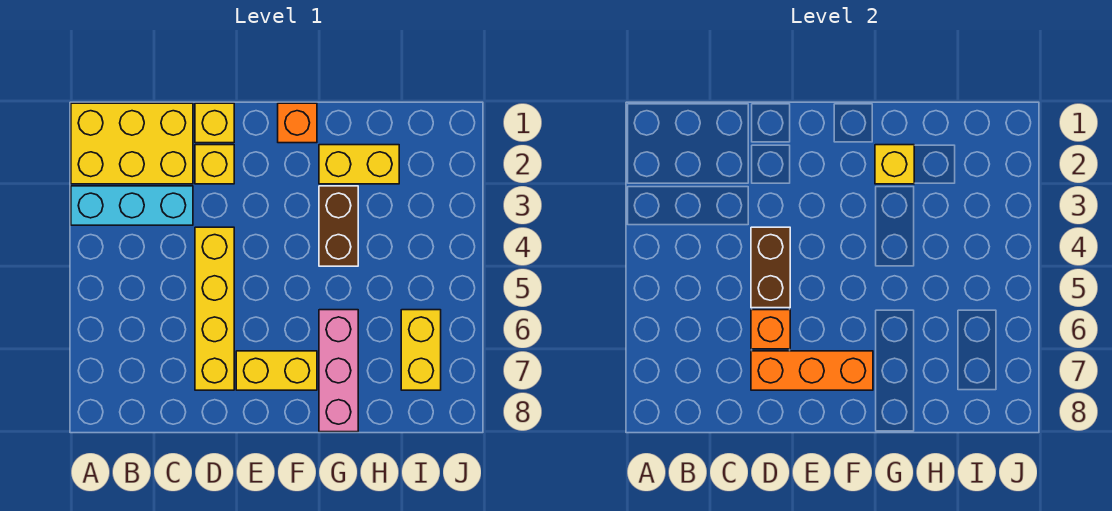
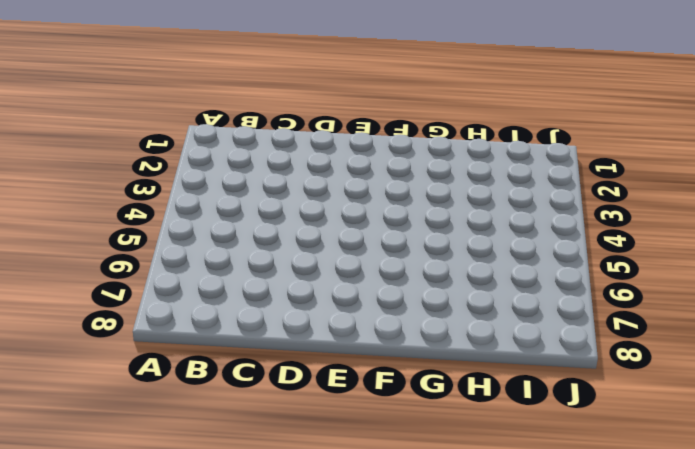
none -> yellow brick A1:C2 level 1
none -> cyan brick A3:C3 level 1
none -> yellow brick D1 level 1

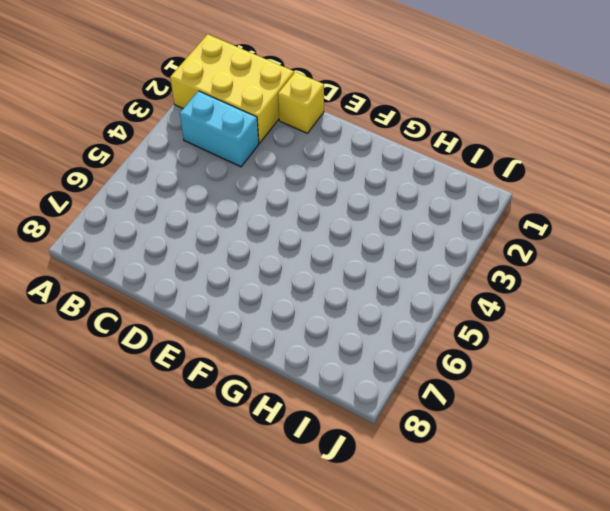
cyan brick B3:C3 level 1 -> cyan brick A3:C3 level 1
none -> yellow brick D2 level 1
none -> yellow brick D4:D7 level 1
none -> yellow brick E7:F7 level 1

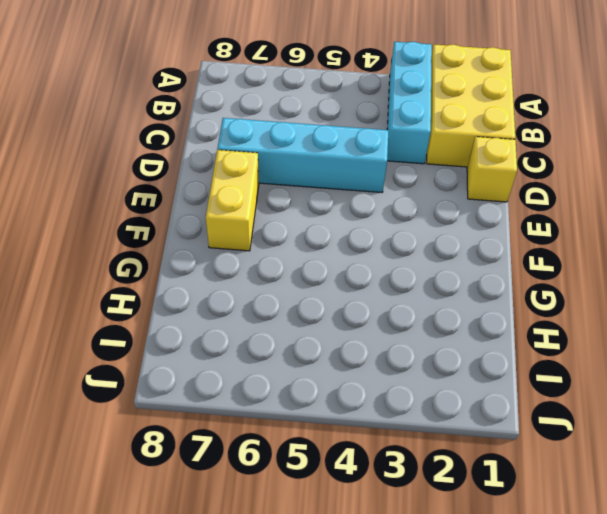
cyan brick D4:D7 level 1 -> yellow brick D4:D7 level 1
none -> yellow brick D2 level 1
none -> orange brick F1 level 1
none -> yellow brick G2:H2 level 1

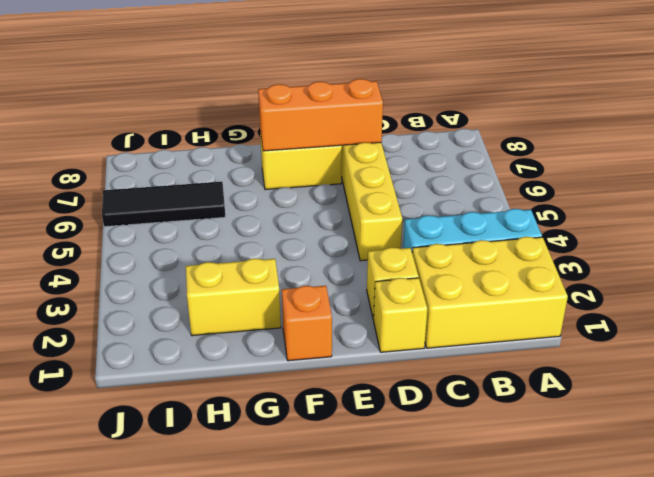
black tile H6:J6 level 1 -> yellow brick I6:I7 level 1
none -> brown brick G3:G4 level 1
none -> pink brick G6:G8 level 1
none -> brown brick D4:D5 level 2

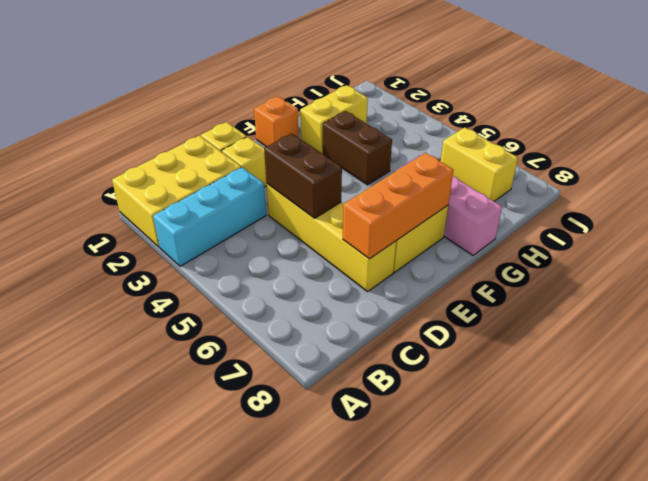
none -> orange brick D6 level 2
none -> yellow brick G2 level 2

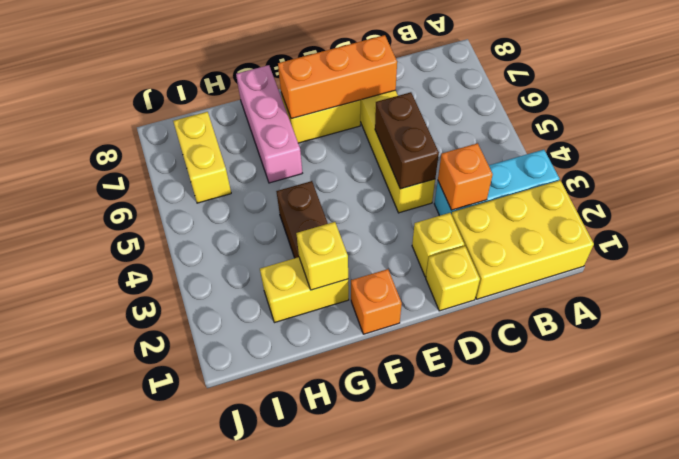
orange brick C3 level 2 -> orange brick D6 level 2

